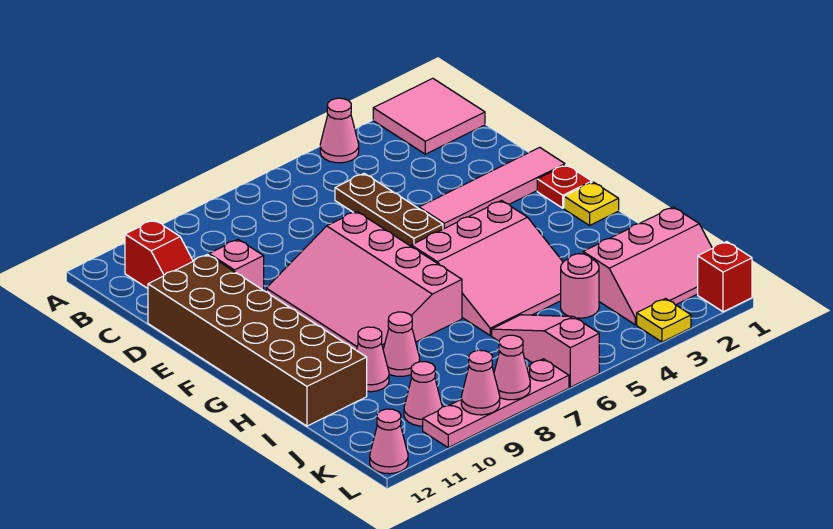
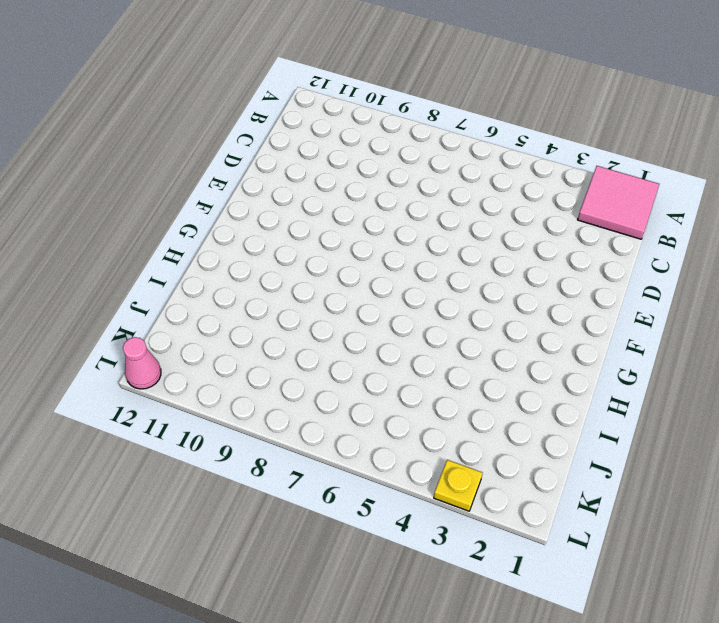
none -> pink cone A4 level 1
none -> red slope B11:C11 level 1 top B
none -> brown plate C5:E5 level 1

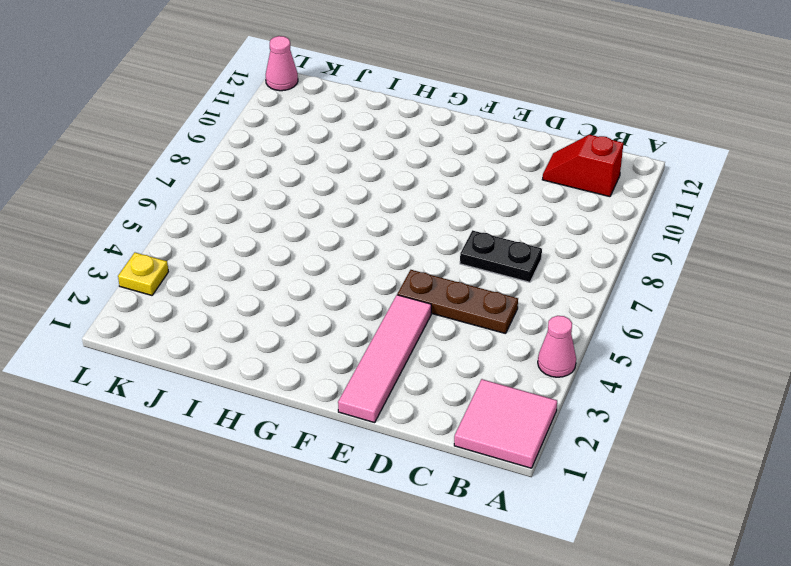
black plate C7:D7 level 1 -> none
none -> pink brick D10 level 1
none -> brown brick D11:I12 level 1
none -> pink slope E7:H9 level 1 top 7

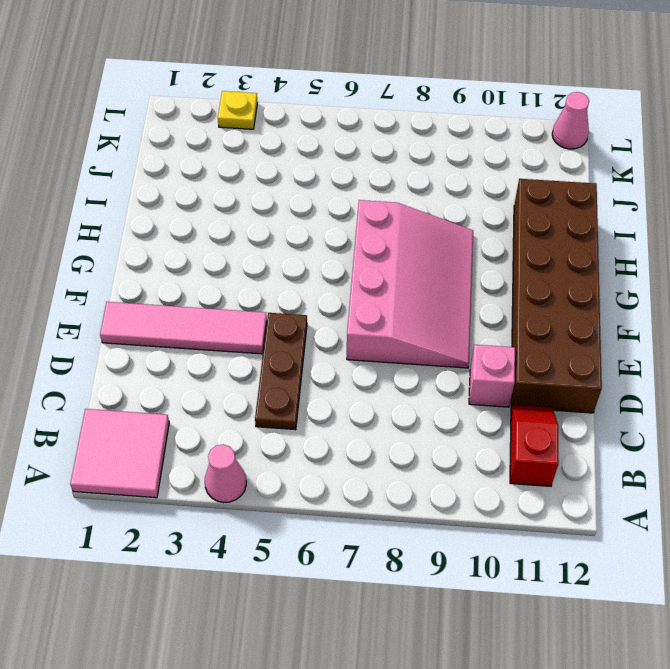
none -> red plate F1 level 1
none -> yellow plate G1 level 1
none -> pink slope G4:I6 level 1 top G

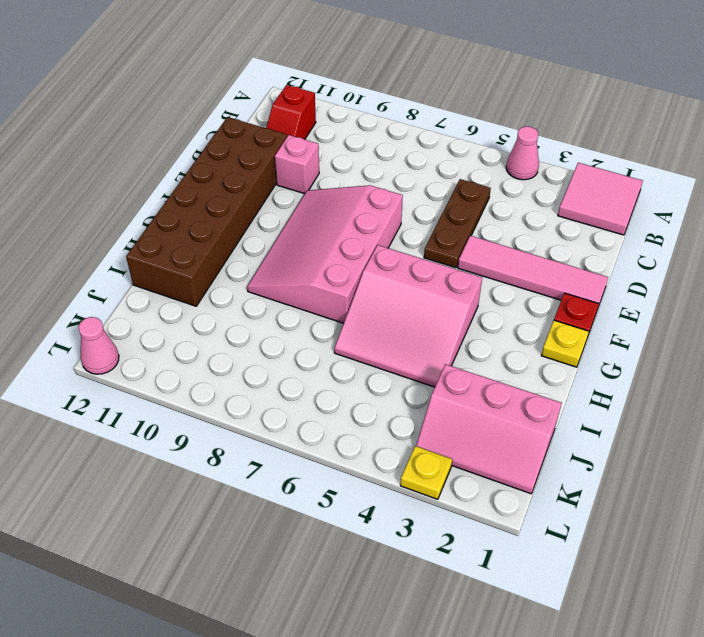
none -> pink cone I9 level 1
none -> pink cone I10 level 1
none -> pink round brick J4 level 1

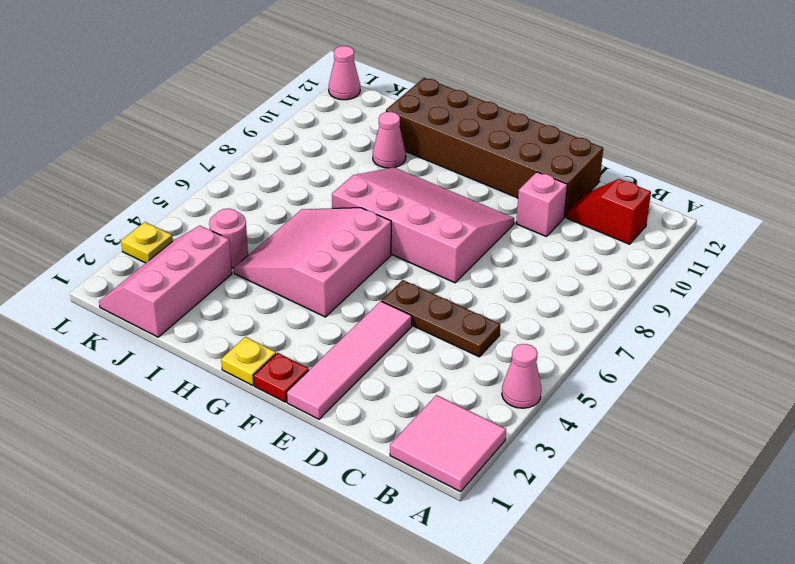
none -> pink cone I9 level 1
none -> pink slope J6:L6 level 1 top L
none -> pink cone K10 level 1

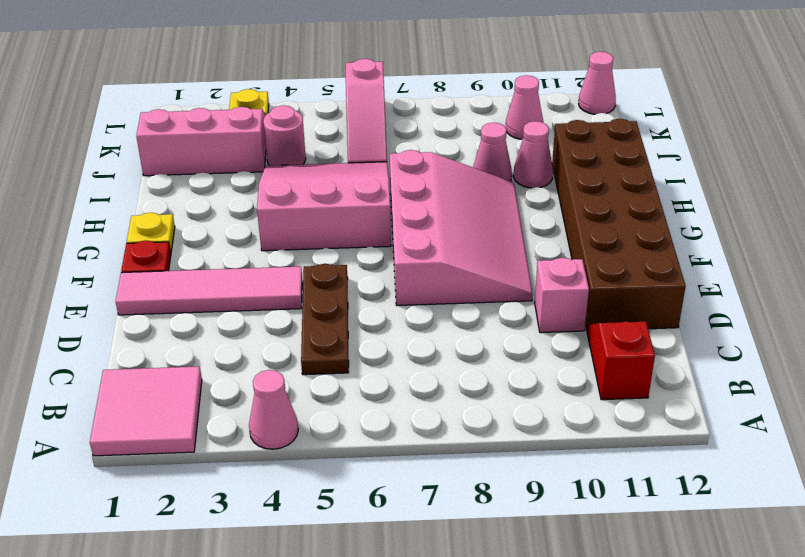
none -> red brick L1 level 1
none -> pink plate L7:L10 level 1
none -> pink cone L8 level 2

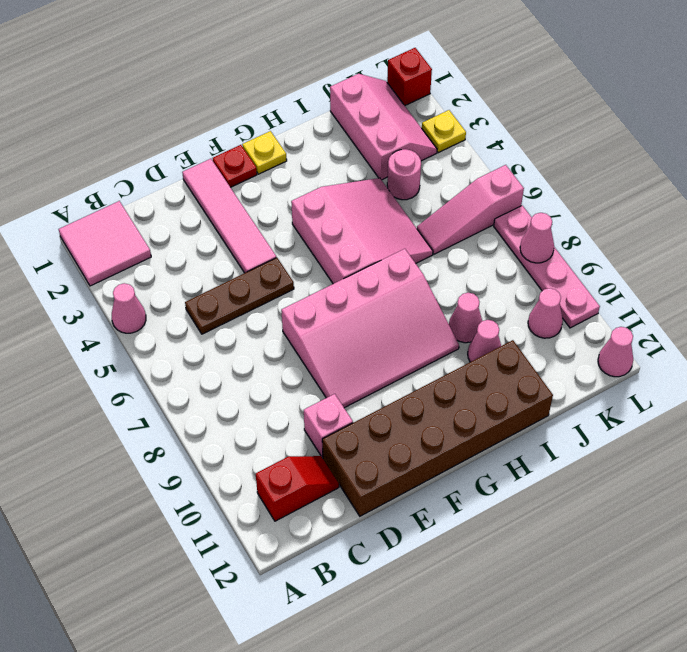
none -> pink cone L9 level 2

